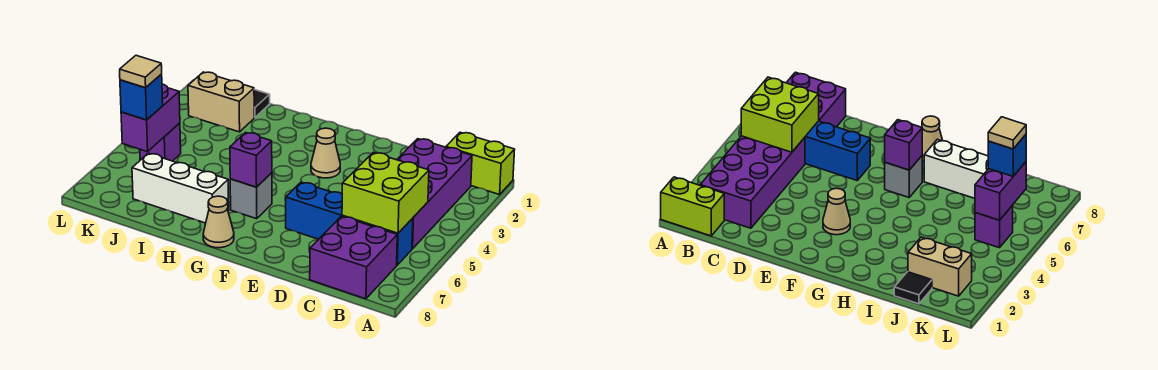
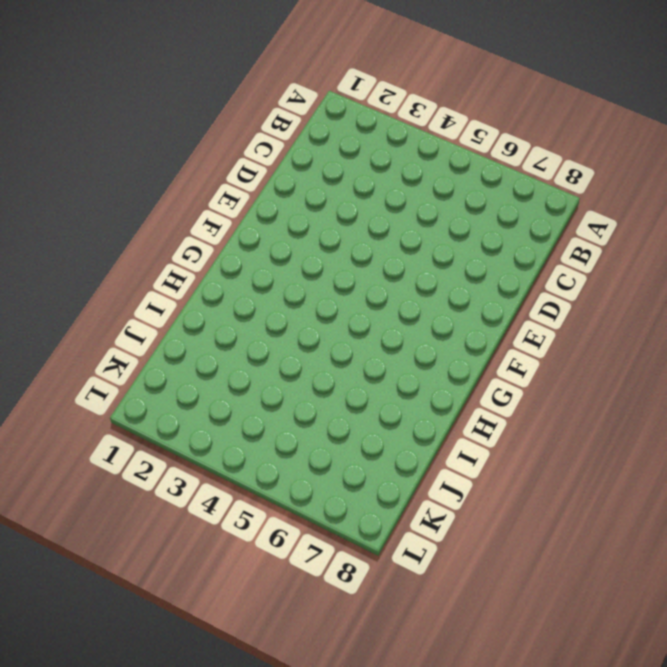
none -> lime brick A1:B1 level 1
none -> purple brick B2:C5 level 1
none -> blue brick B6:E6 level 1

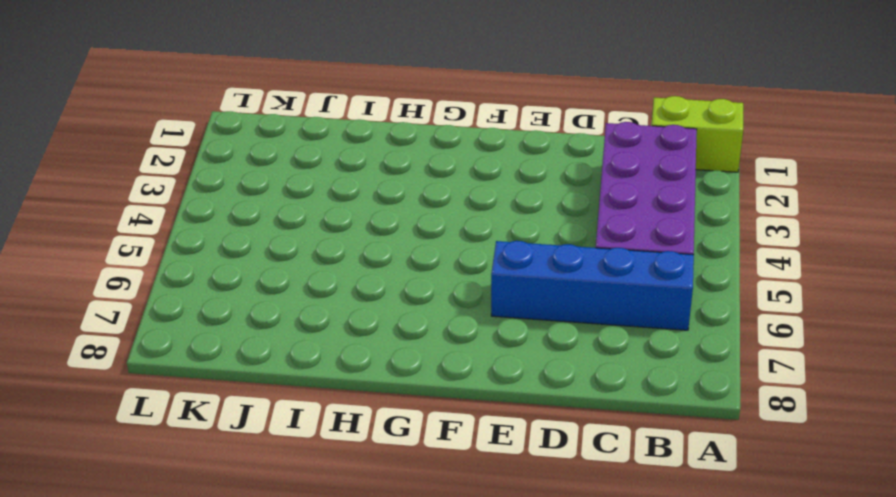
none -> purple brick B7:C8 level 1
none -> tan cone F3 level 1
none -> grey brick G6 level 1

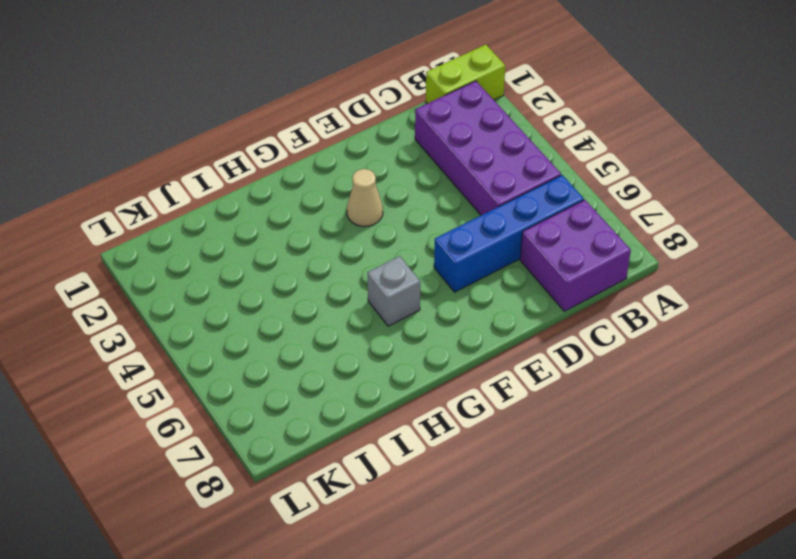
none -> tan cone G8 level 1
none -> white brick H7:J7 level 1
none -> black tile J1 level 1

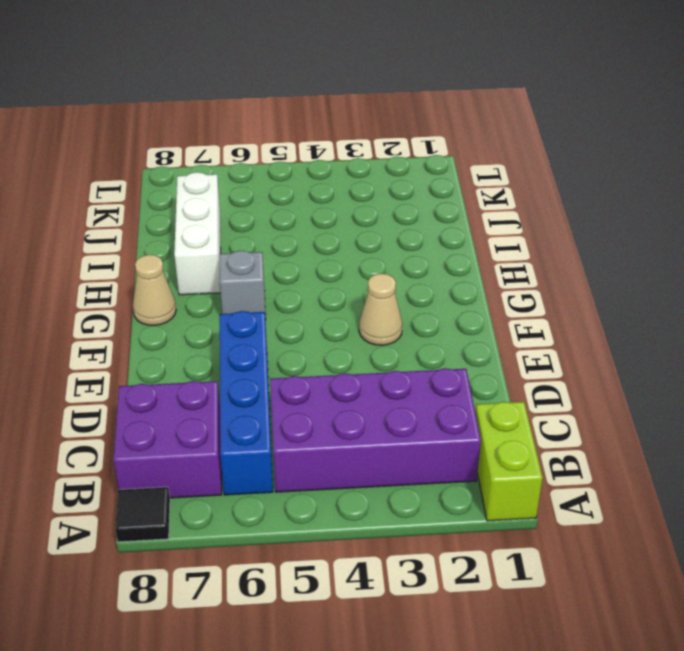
black tile A8 level 1 -> black tile J1 level 1
none -> tan brick J2:K2 level 1
none -> purple brick K5 level 1
none -> lime brick B5:C6 level 2

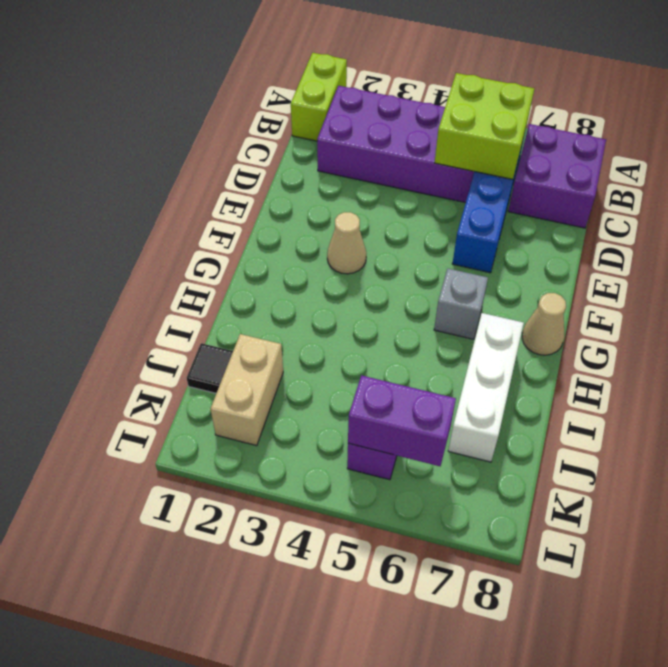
none -> purple brick G6 level 2
none -> blue brick K6 level 3
none -> tan tile K6 level 4

